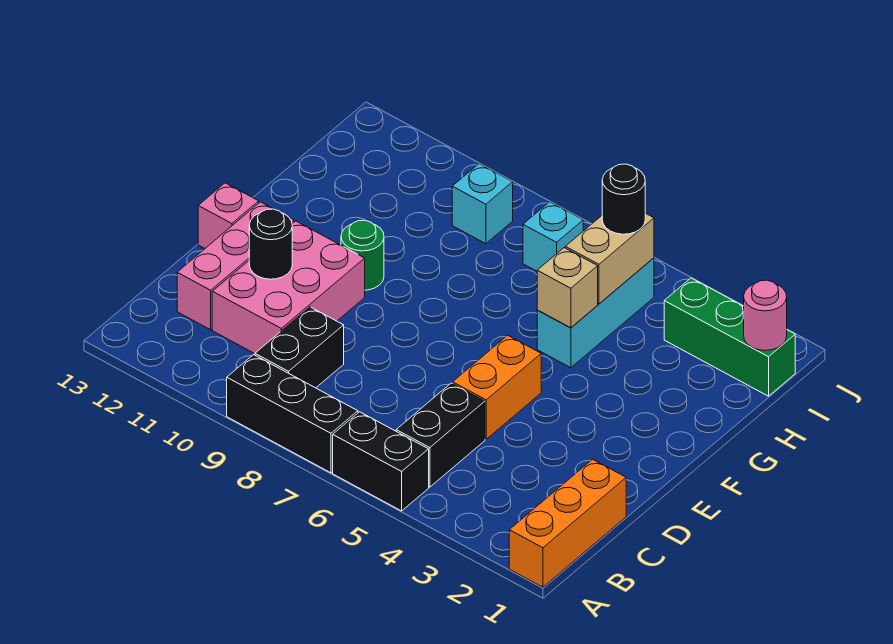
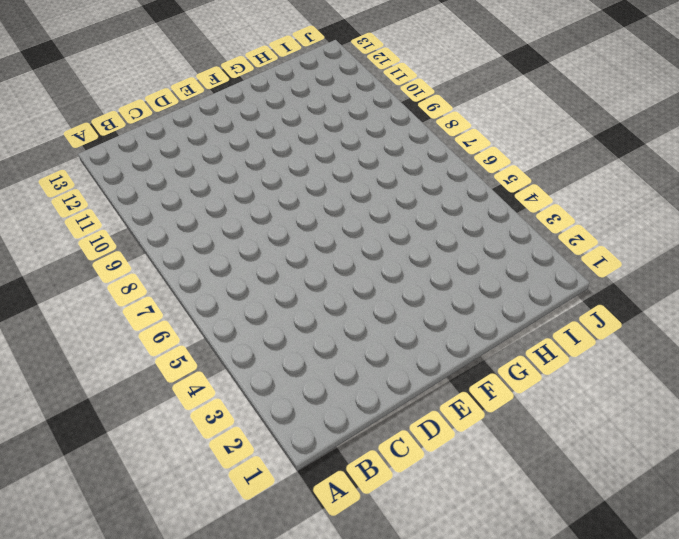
none -> orange brick A1:C1 level 1
none -> black brick A5:A6 level 1
none -> black brick A7:A9 level 1

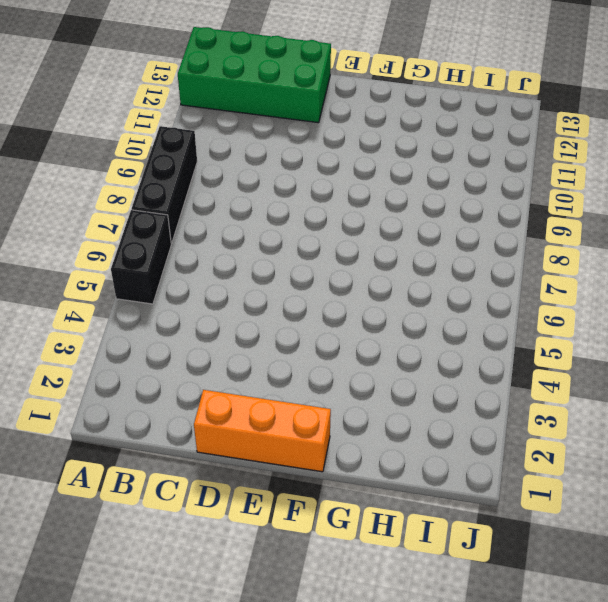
green brick A12:D13 level 1 -> pink brick C12:E12 level 1
orange brick D1:F1 level 1 -> orange brick A1:C1 level 1
none -> black brick B5:C5 level 1
none -> black brick B9:C9 level 1
none -> pink brick C10:E11 level 1

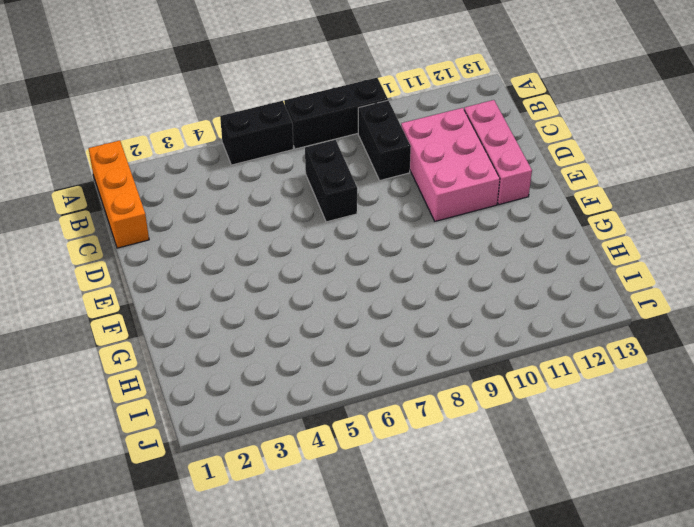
black brick C7:D7 level 1 -> black brick B5:C5 level 1
none -> orange brick D5:E5 level 1
none -> pink brick E13 level 1
none -> green round brick F10 level 1

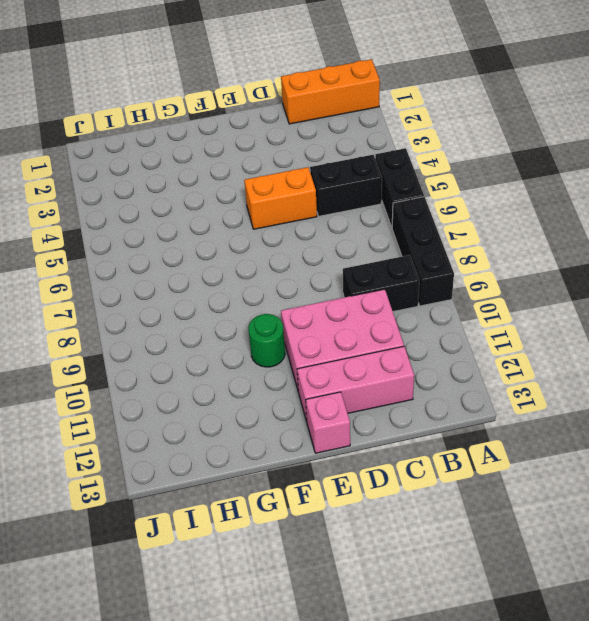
none -> cyan brick G5:I5 level 1
none -> green brick I1:I3 level 1
none -> cyan brick I7 level 1

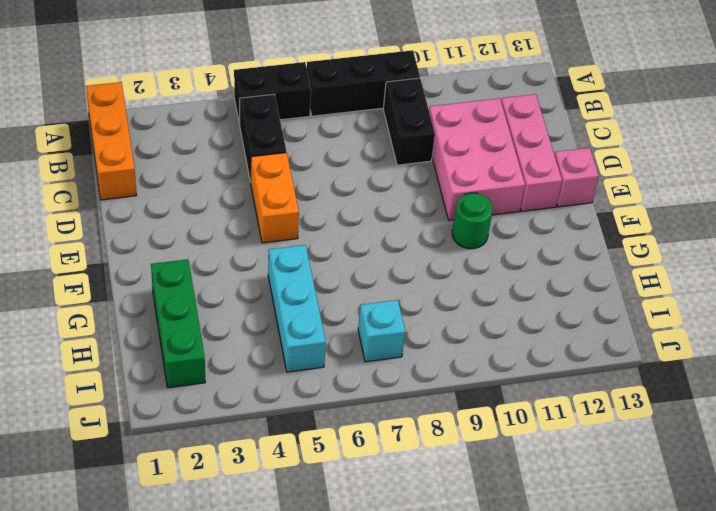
green brick G2:I2 level 1 -> green brick I1:I3 level 1
none -> cyan brick I9 level 1
none -> black round brick D11 level 2
none -> tan brick G5 level 2

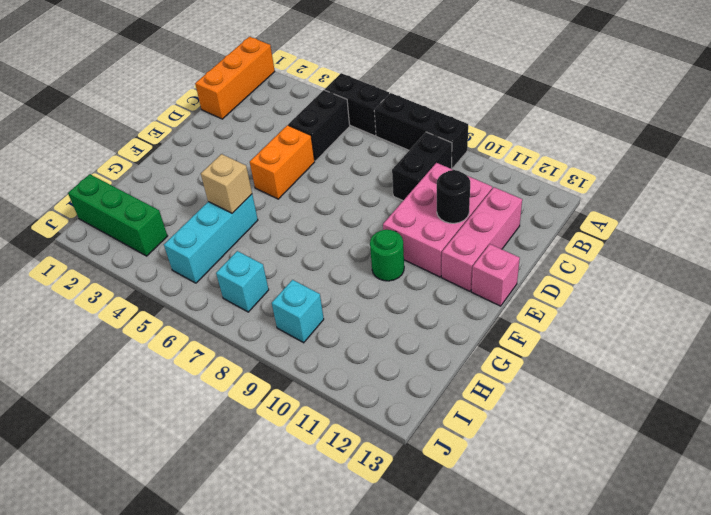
none -> tan brick H5:I5 level 2
none -> pink round brick I1 level 2
none -> black round brick I5 level 3

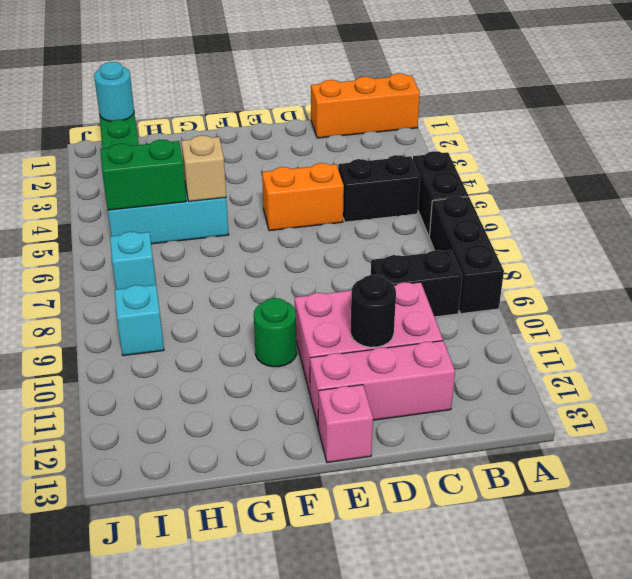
green brick H5:I5 level 2 -> tan brick H5:I5 level 2
cyan round brick I1 level 2 -> pink round brick I1 level 2
none -> black round brick I5 level 3

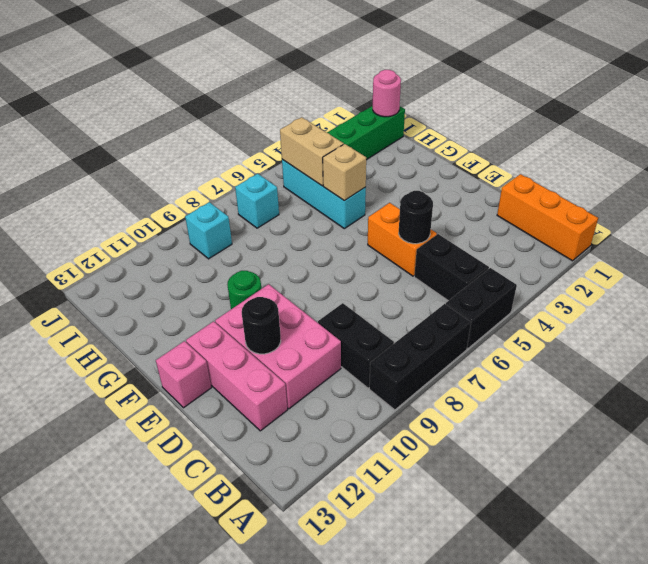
black round brick D5 level 2 -> black round brick I5 level 3

